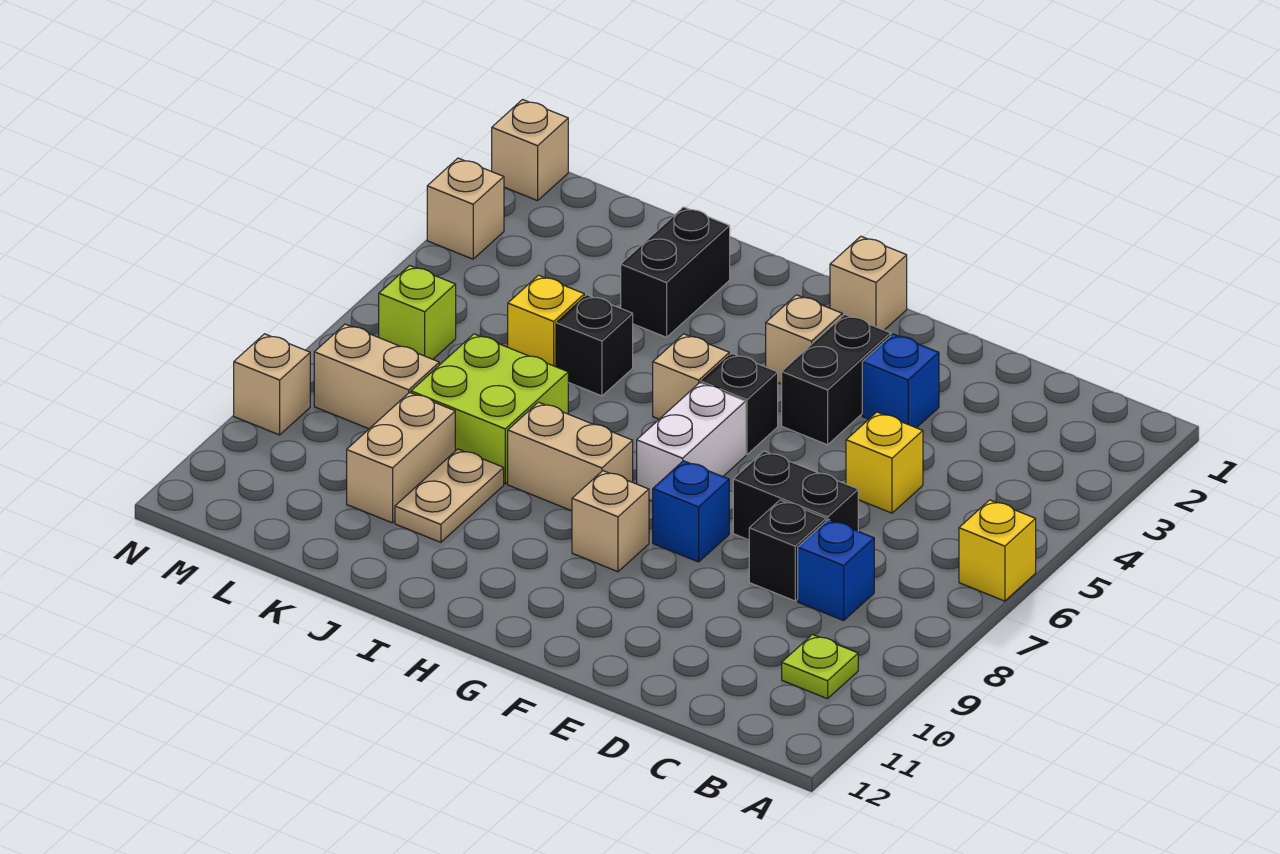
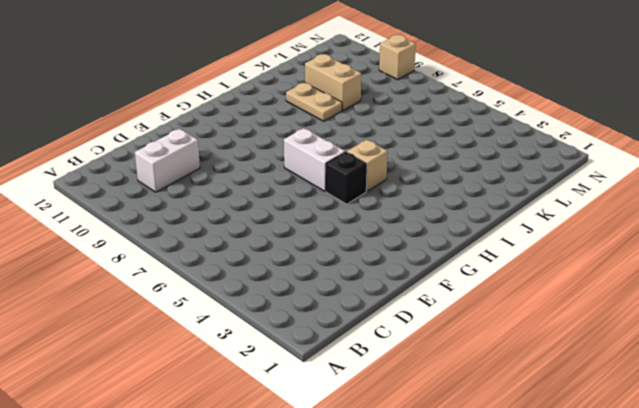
white brick C10:D10 level 1 -> none
none -> yellow brick A6 level 1
none -> lime plate B10 level 1
none -> blue brick C8 level 1

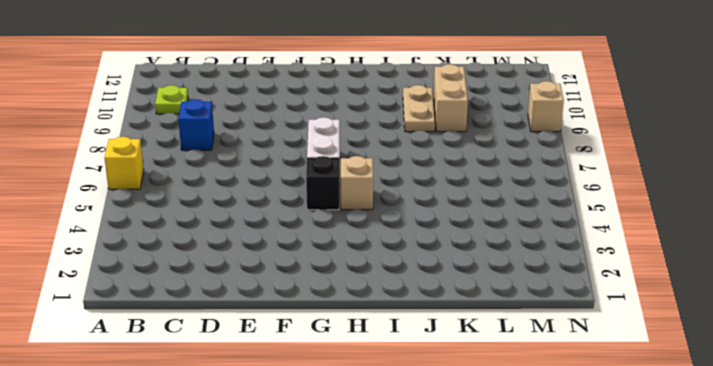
none -> yellow brick D5 level 1
none -> black brick D7:E7 level 1
none -> black brick D8 level 1

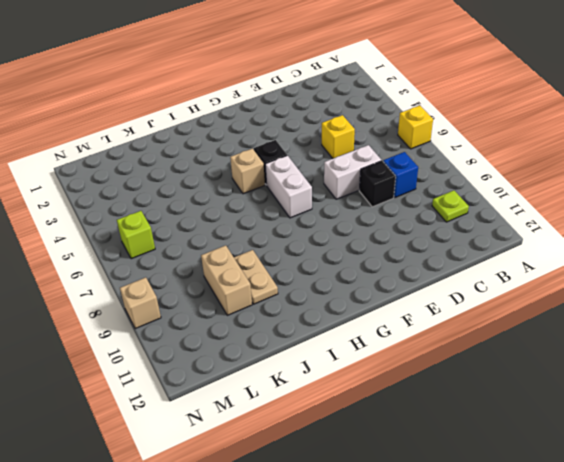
white brick D7:E7 level 1 -> black brick D7:E7 level 1
none -> blue brick E3 level 1
none -> black brick F3:F4 level 1
none -> blue brick F8 level 1

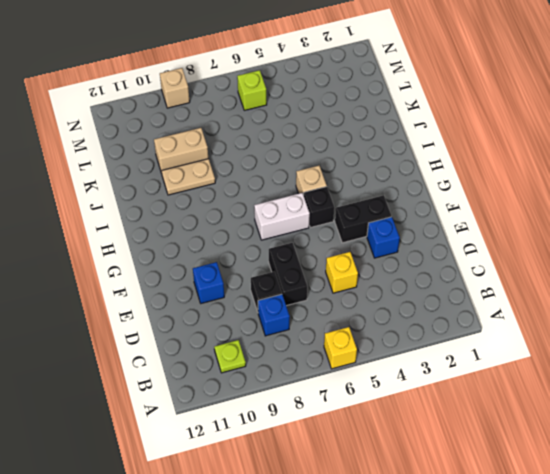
blue brick E10 level 1 -> blue brick F8 level 1
none -> tan brick G1 level 1
none -> tan brick G3 level 1
none -> tan brick G9 level 1

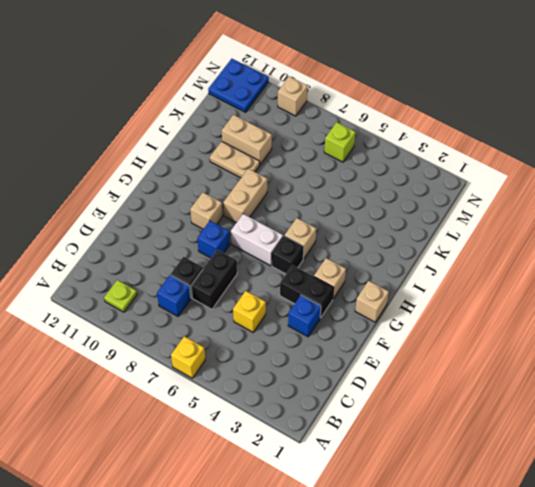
blue plate M11:N12 level 1 -> none
none -> black brick J2:J3 level 1
none -> black brick J5 level 1
none -> lime brick J7:K8 level 1

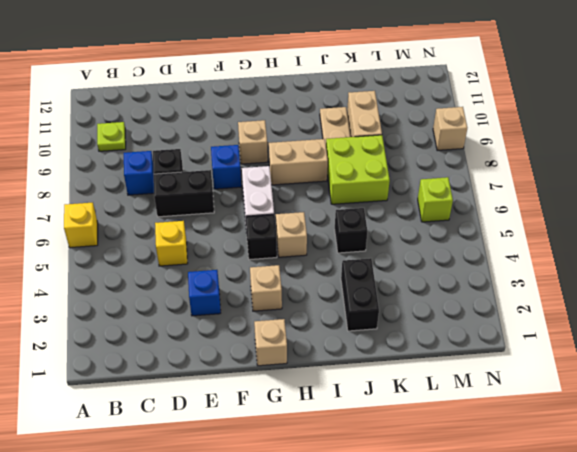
none -> black brick F3:F4 level 1
none -> yellow brick K5 level 1
none -> tan brick L8:M8 level 1

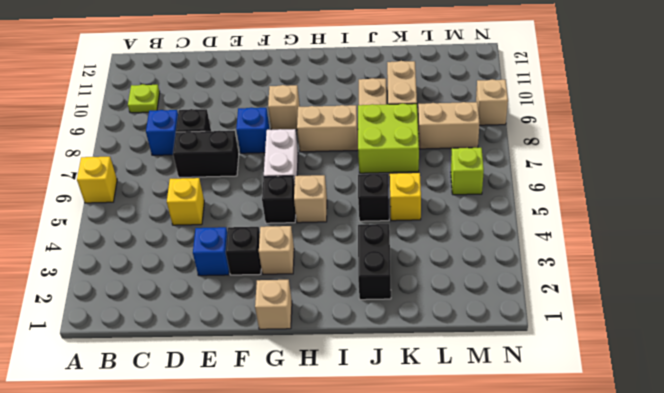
black brick F3 level 1 -> black brick F3:F4 level 1
none -> tan brick N1 level 1
none -> tan brick N3 level 1

